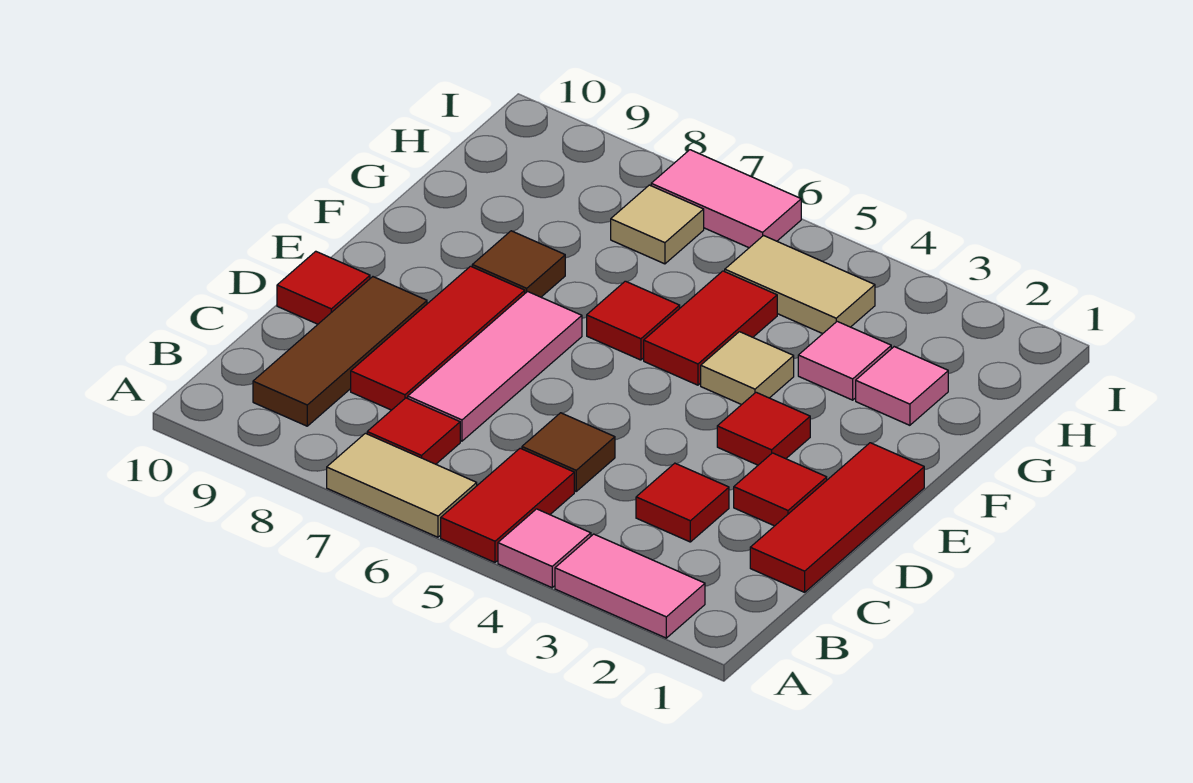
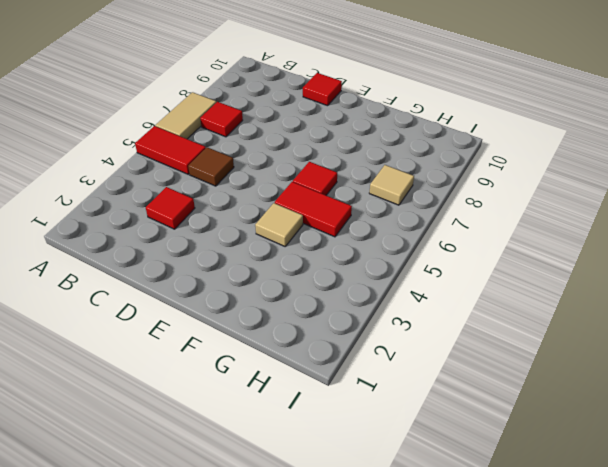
none -> pink tile A2:A3 level 1
none -> pink tile A4 level 1
none -> brown tile B9:D9 level 1

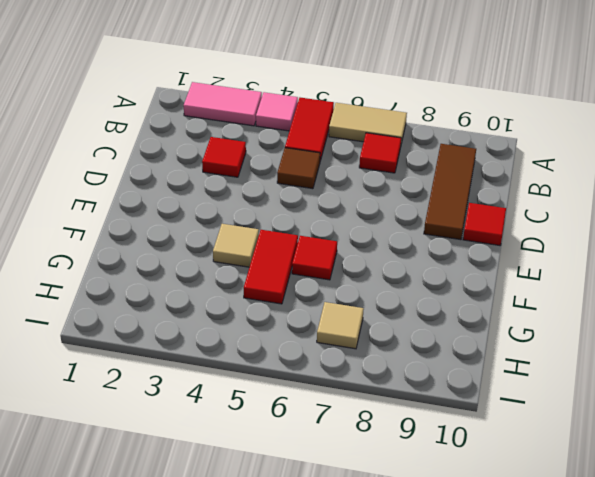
none -> red tile C1:E1 level 1
none -> pink tile C7:E7 level 1
none -> red tile C8:E8 level 1

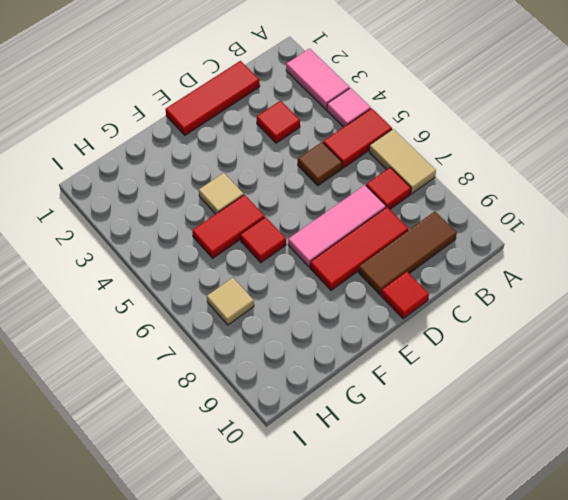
none -> red tile D2 level 1
none -> red tile E3 level 1
none -> brown tile F8 level 1

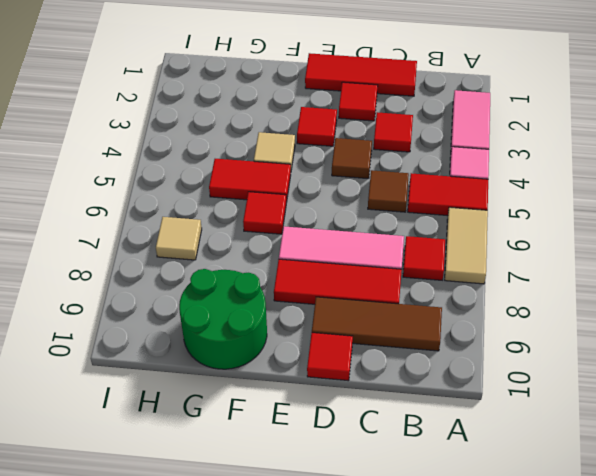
brown tile D4 level 1 -> brown tile F8 level 1
green round brick F9:G10 level 1 -> none
none -> pink tile G2 level 1
none -> pink tile G3 level 1
none -> tan tile H4:H5 level 1

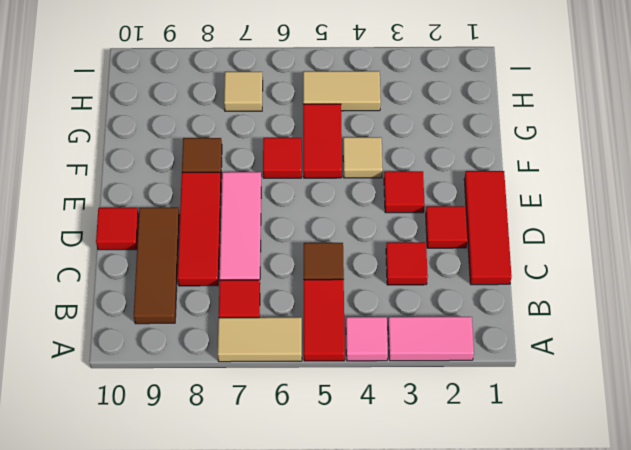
none -> pink tile G2 level 1
none -> pink tile G3 level 1
none -> pink tile I6:I7 level 1

